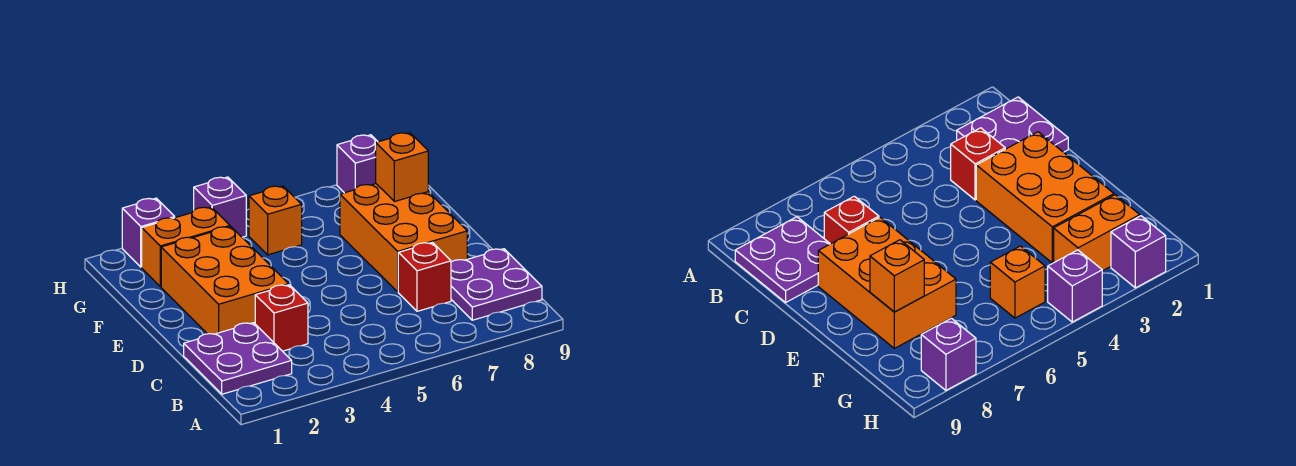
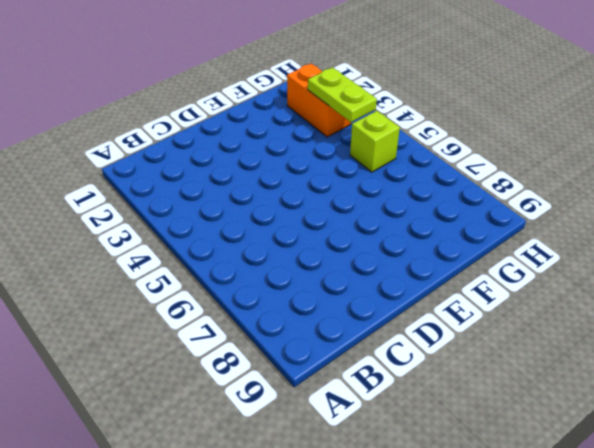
lime plate G3:G4 level 2 -> none
lime brick G5 level 1 -> orange brick G5 level 1
none -> purple plate B1:C2 level 1
none -> purple plate B8:C9 level 1
none -> red brick C3 level 1

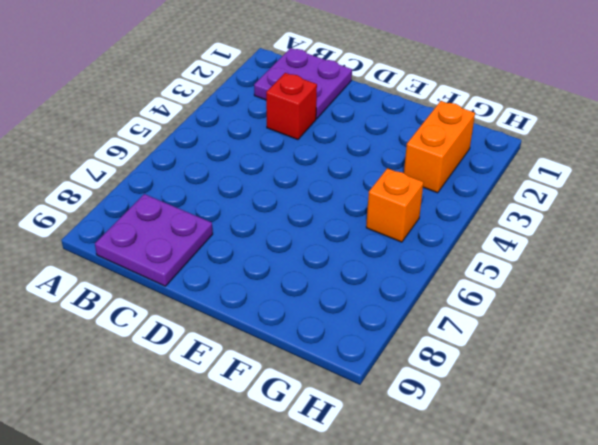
none -> red brick C7 level 1
none -> orange brick D2:F3 level 1
none -> orange brick D7:F8 level 1

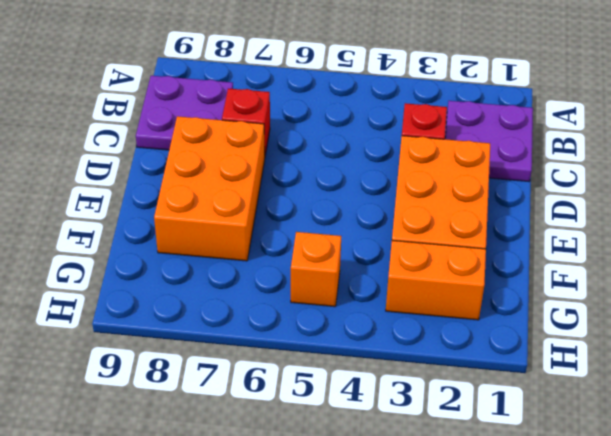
none -> purple brick H2 level 1
none -> purple brick H4 level 1
none -> purple brick H8 level 1

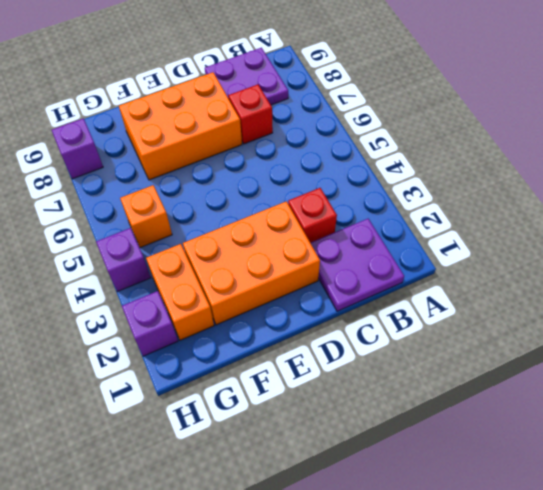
none -> orange brick F8 level 2

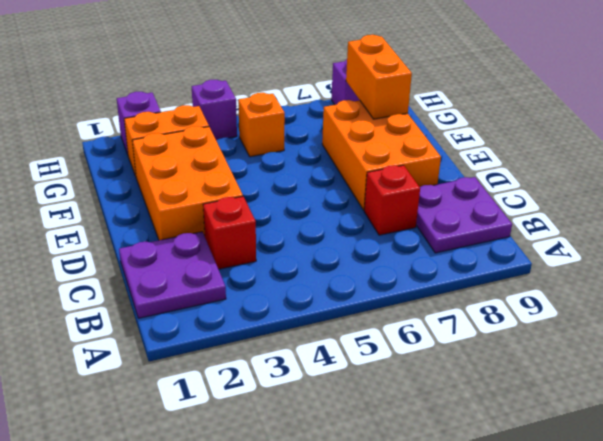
orange brick F8:G8 level 2 -> orange brick F8 level 2

